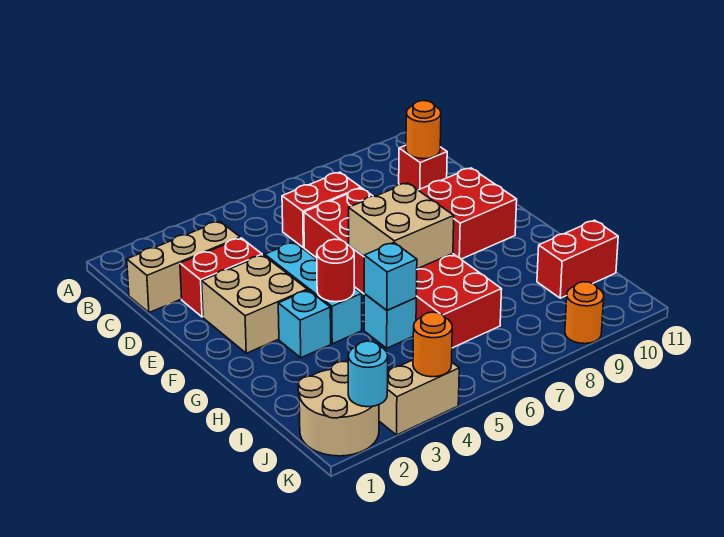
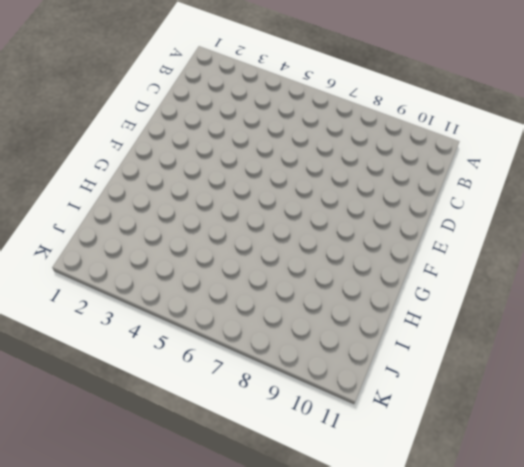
none -> tan brick C1:C3 level 1
none -> red brick C6:C7 level 1
none -> red brick C10 level 1

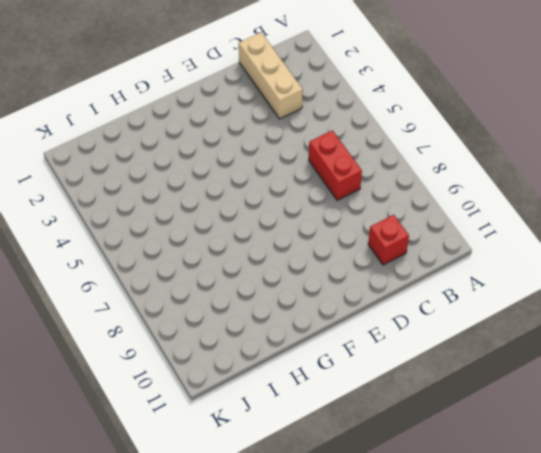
none -> red brick D2:D3 level 1
none -> red brick D6:I7 level 1
none -> tan brick E2:F3 level 1

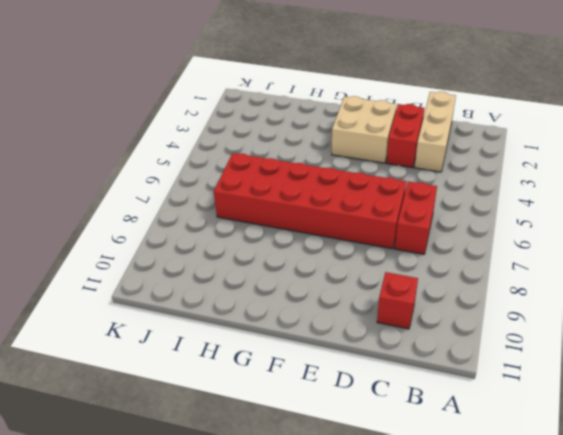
none -> cyan brick E4:G4 level 1
none -> red brick E9:F10 level 1
none -> cyan brick G3 level 1

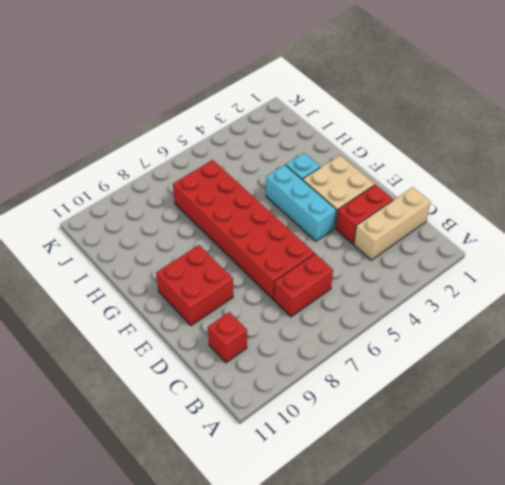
none -> cyan brick H5 level 1
none -> red brick I10:I11 level 1
none -> tan round brick J1:K2 level 1

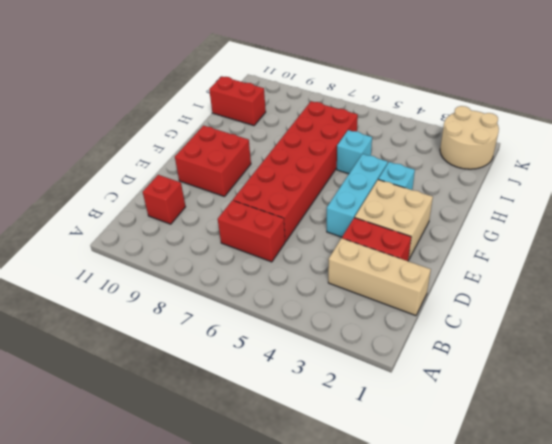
none -> tan brick K3:K4 level 1
none -> orange round brick K9 level 1
none -> orange round brick C10 level 2

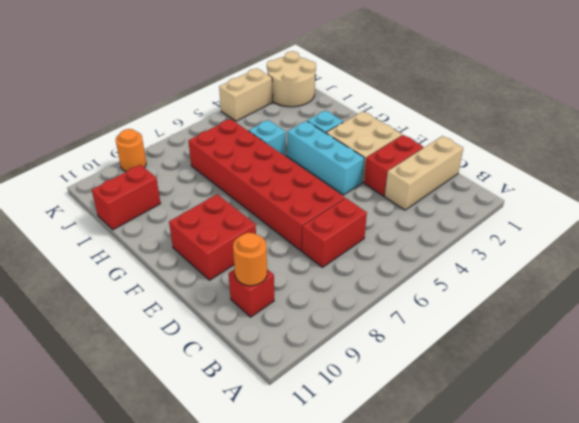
none -> tan brick F6:G7 level 2
none -> red round brick G4 level 2
none -> cyan brick H5 level 2

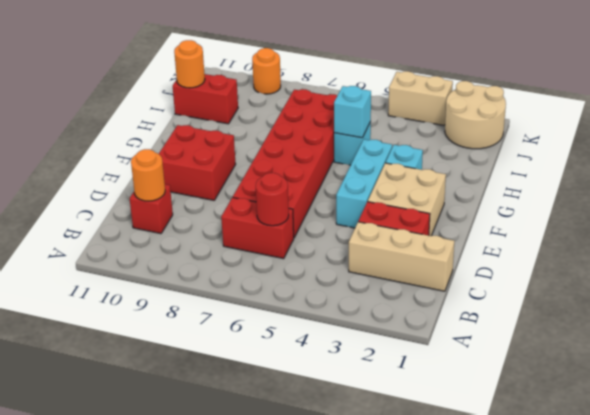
red round brick C6 level 2 -> red round brick G4 level 2
orange round brick I11 level 2 -> orange round brick K4 level 2
none -> tan brick F6:G7 level 2
none -> cyan round brick K2 level 2

